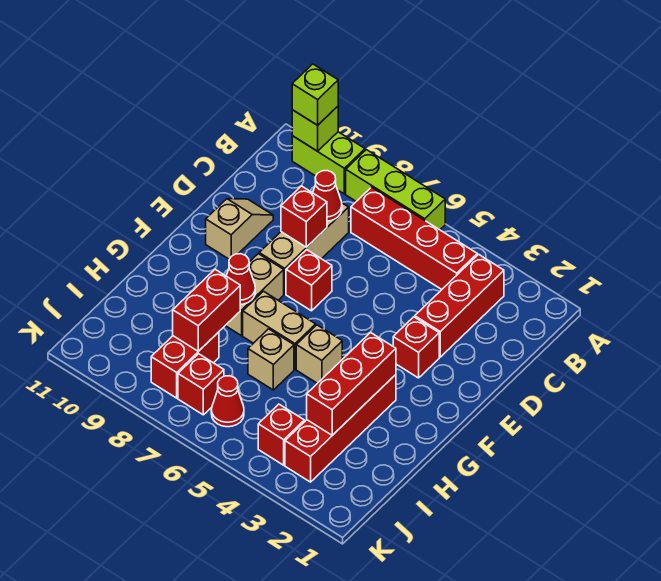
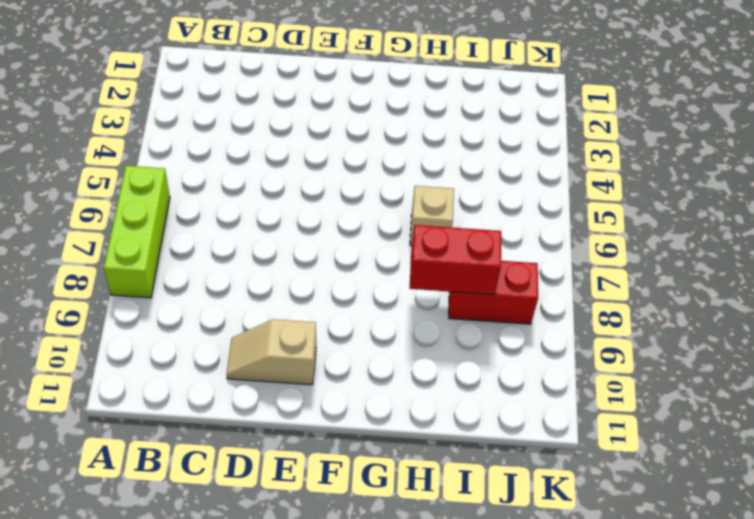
none -> lime brick A9:A10 level 1
none -> red brick B3:D3 level 1
none -> red brick B4:B7 level 1

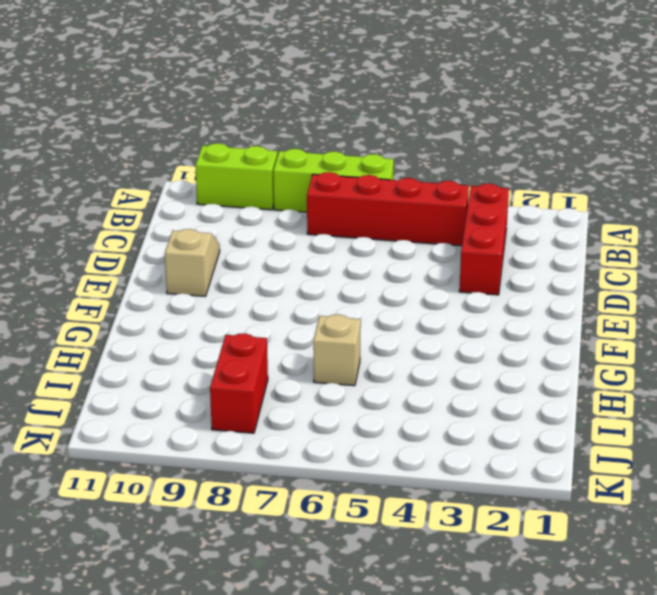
none -> tan brick C8:E8 level 1
none -> red brick E3 level 1
none -> red brick E7 level 1

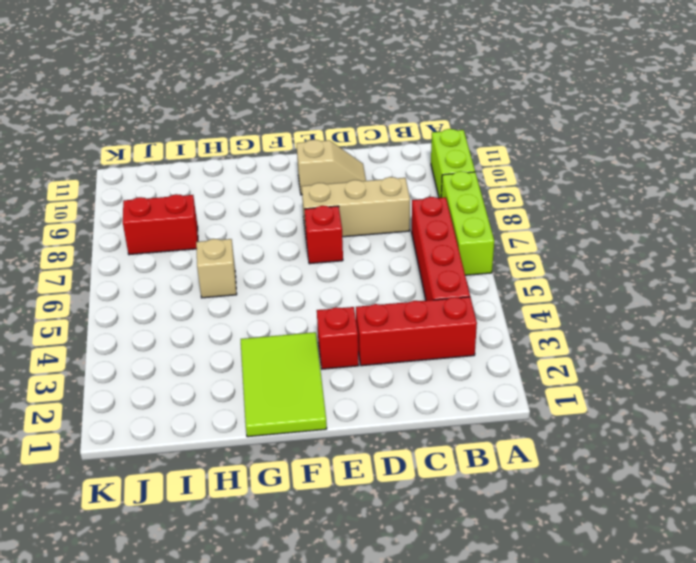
lime tile F1:G3 level 1 -> red brick G3:J3 level 1
none -> tan brick F8:G8 level 1
none -> tan brick G5 level 1
none -> tan brick G6:G7 level 1

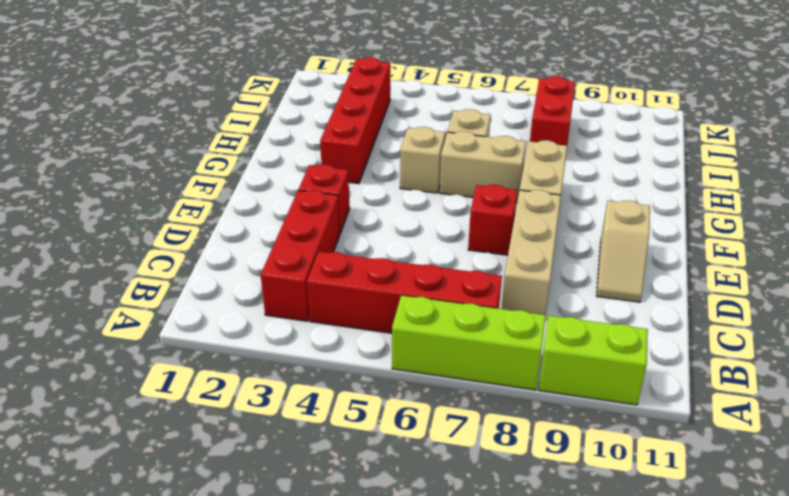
none -> red brick J4 level 1
none -> red cone J6 level 1
none -> red brick J7 level 1

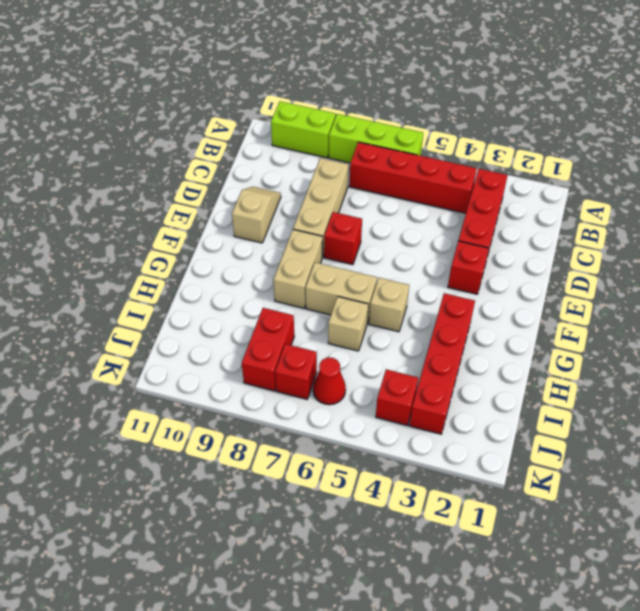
none -> lime brick A10 level 2
none -> red cone C8 level 2
none -> red brick D8 level 2

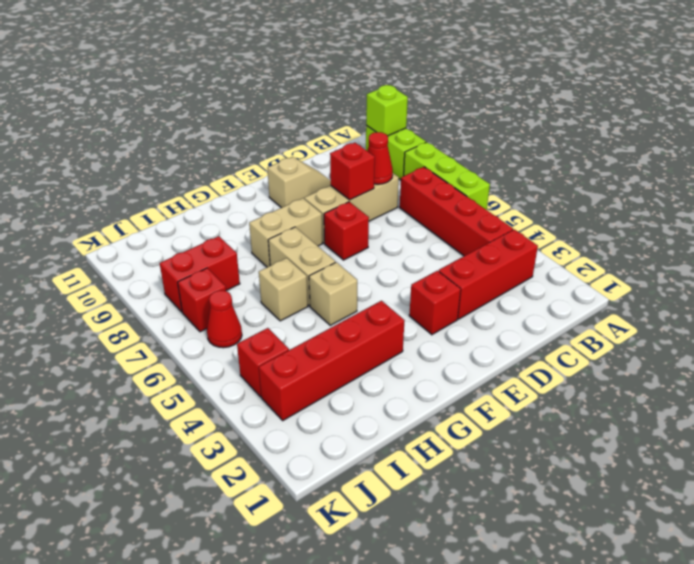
none -> red brick G3:I3 level 2
none -> red cone G8 level 2
none -> red brick H8:I8 level 2

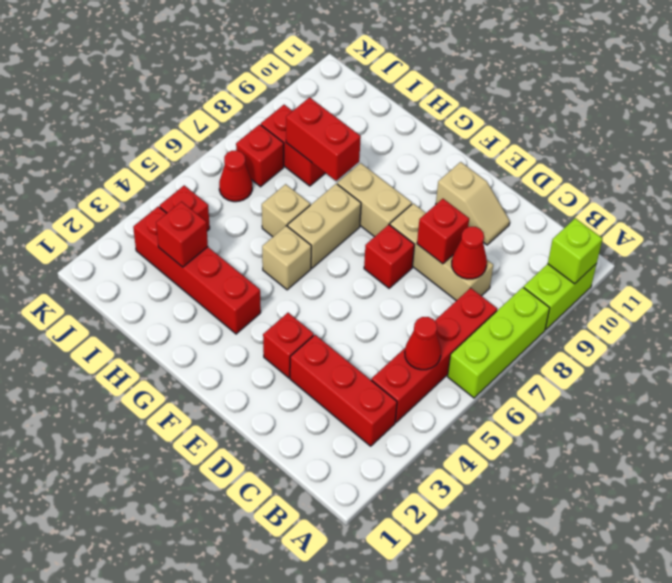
red cone B5 level 2 -> red cone G8 level 2
red brick I3 level 2 -> red brick G3:I3 level 2
none -> lime brick A10 level 3

